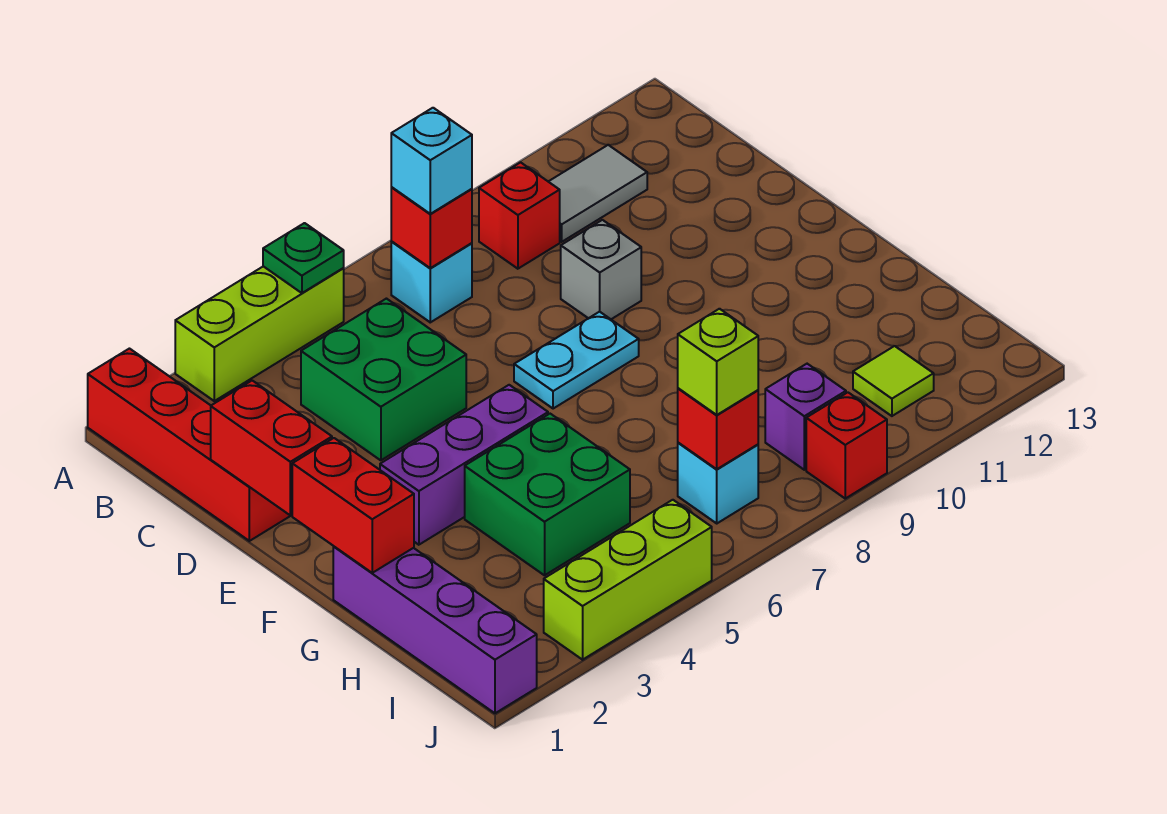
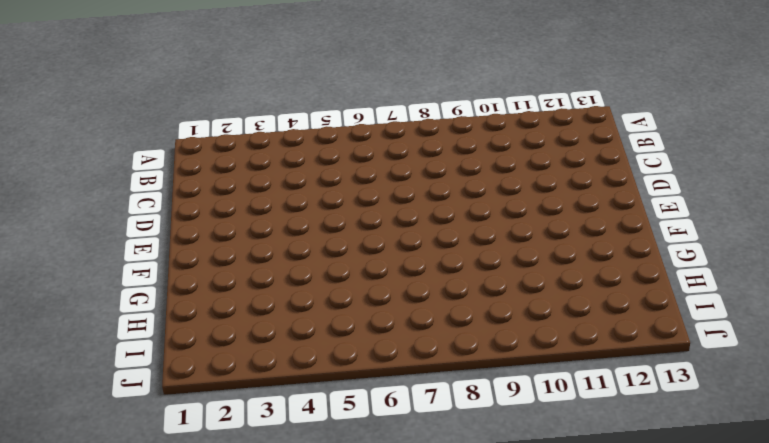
none -> red brick A1:D1 level 1
none -> lime brick A3:A5 level 1
none -> cyan brick B7 level 1

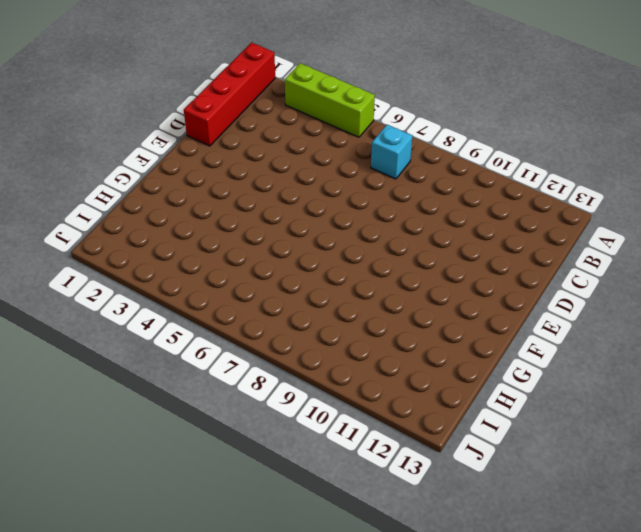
none -> red brick B9 level 1
none -> grey tile B10:B11 level 1
none -> green brick C4:D5 level 1

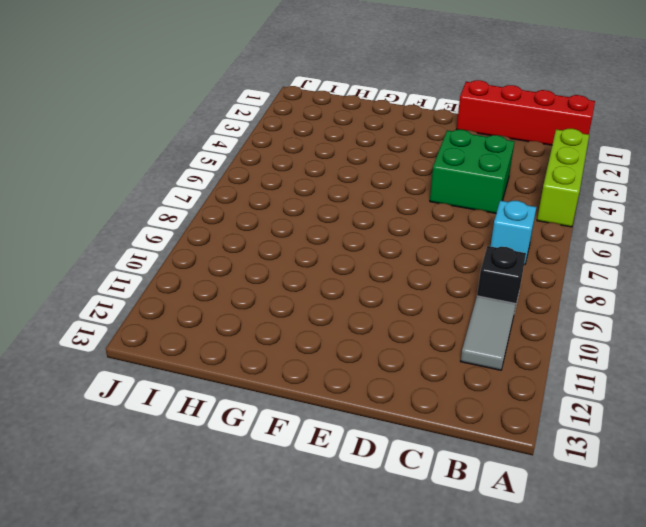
black brick B9 level 1 -> red brick B9 level 1
none -> grey brick D9 level 1
none -> cyan plate E7:E8 level 1
none -> purple brick F3:F5 level 1

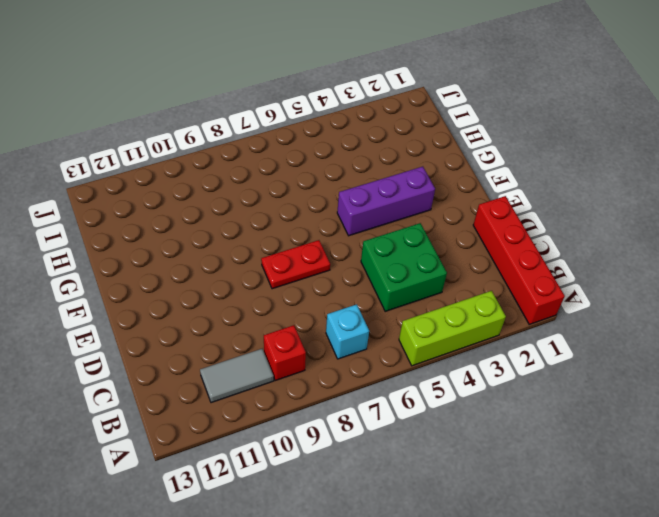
red plate E7:E8 level 1 -> cyan plate E7:E8 level 1
none -> grey brick D9 level 1
none -> purple brick G1:J1 level 1
none -> green brick G4:H5 level 1

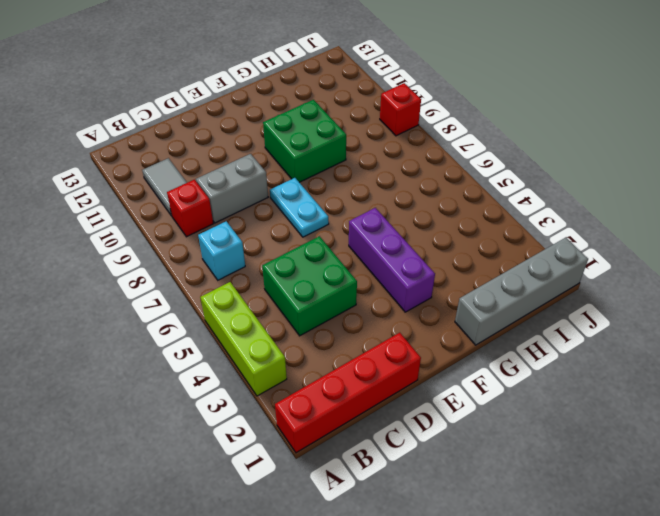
grey brick C9:D9 level 1 -> grey brick D9 level 1
green brick F9:G10 level 1 -> green brick G4:H5 level 1
grey brick G1:J1 level 1 -> purple brick G1:J1 level 1
none -> cyan brick I7 level 1
none -> purple brick I9 level 1
none -> lime tile I11 level 1

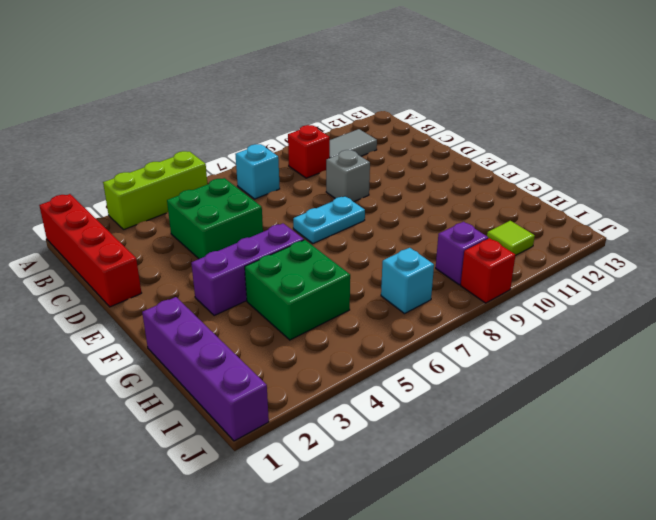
none -> lime brick J3:J5 level 1
none -> green plate A5 level 2
none -> red brick B7 level 2

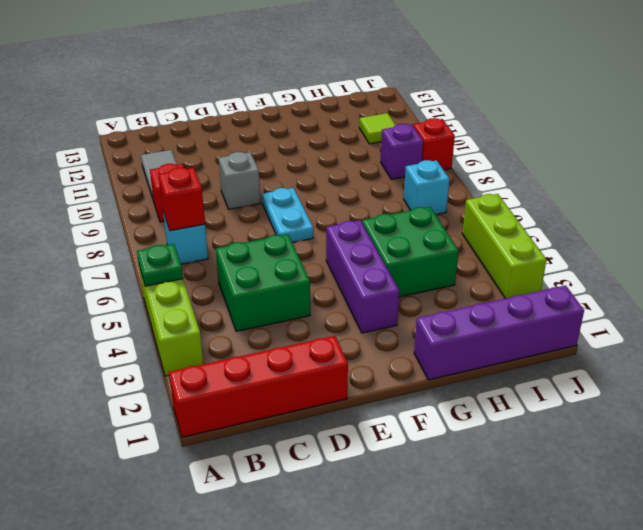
none -> red brick D1:E1 level 2
none -> red brick F1:G1 level 2
none -> red brick I7 level 2

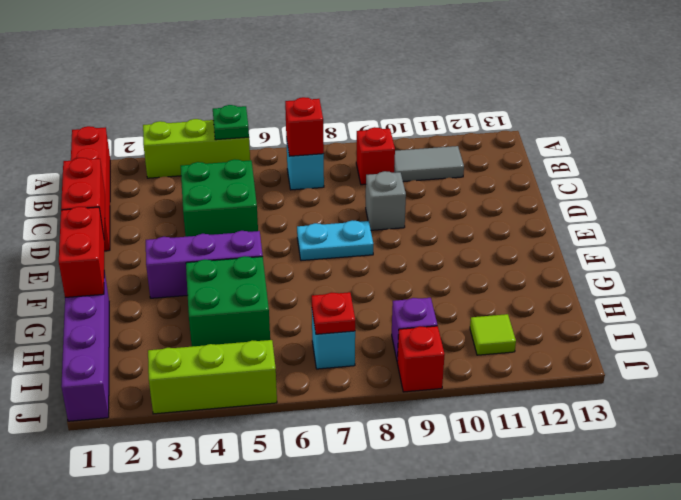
red plate I7 level 2 -> red brick I7 level 2
none -> cyan brick B7 level 3
none -> lime brick I7 level 3

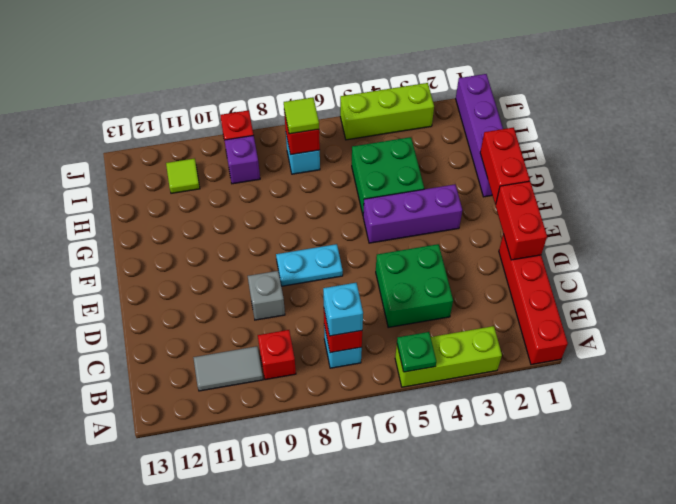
lime tile I7 level 3 -> lime brick I7 level 3

